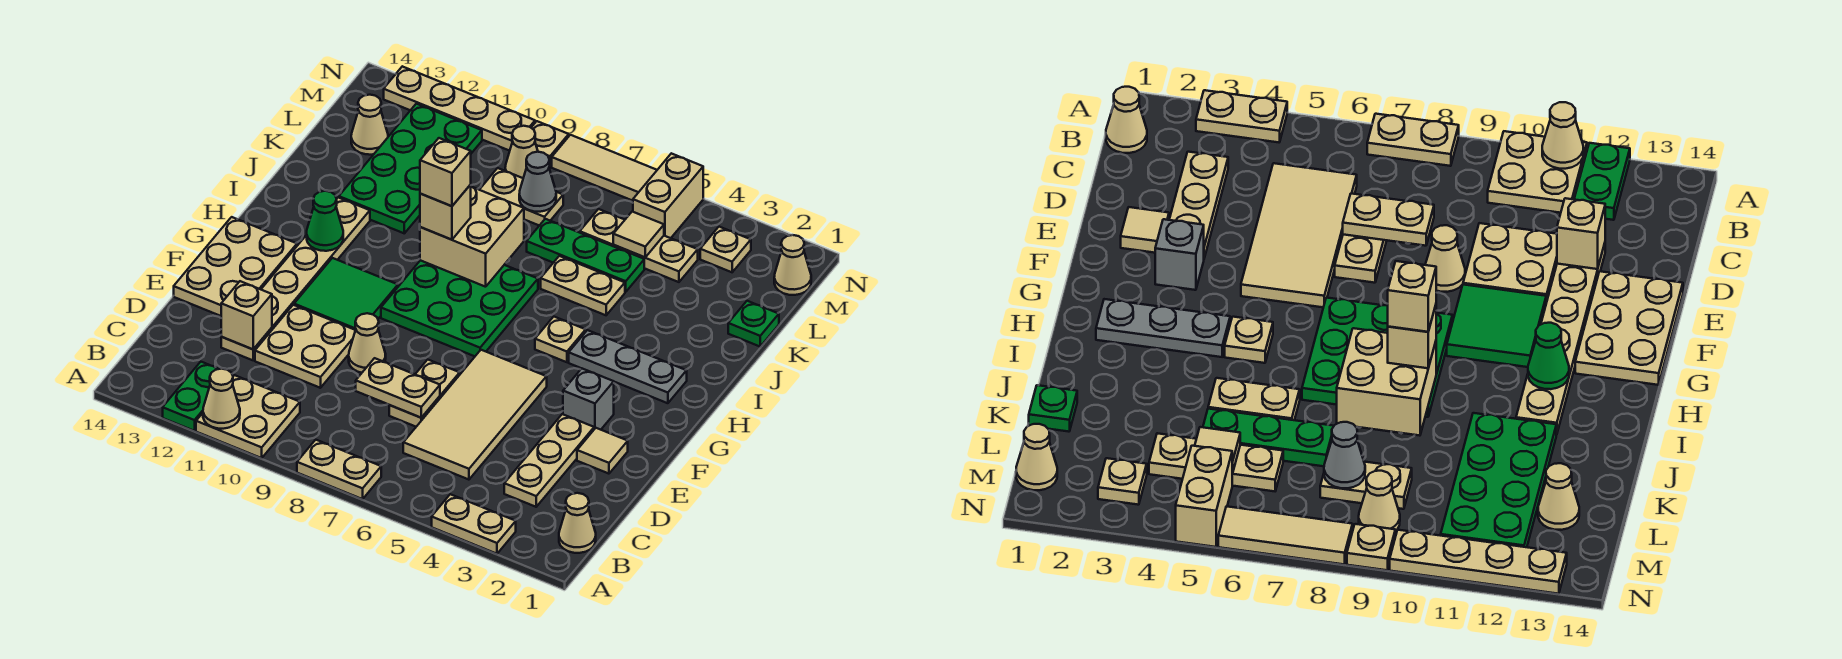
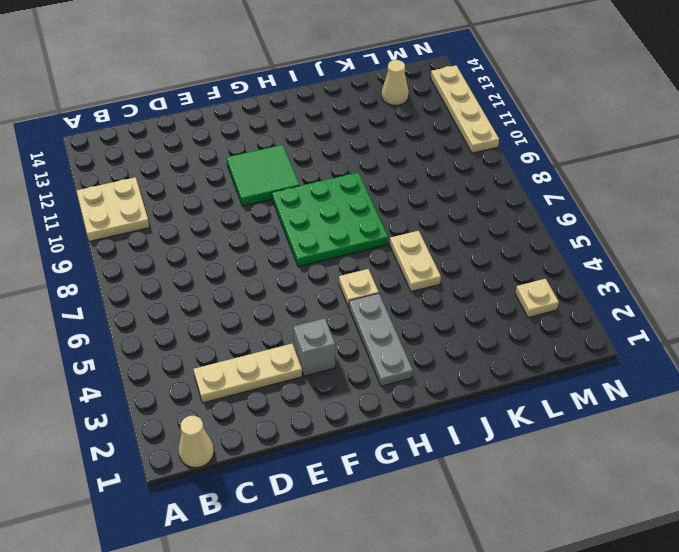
none -> tan plate A3:A4 level 1
none -> tan plate A7:A8 level 1
none -> green plate A12:B12 level 1
none -> tan tile C5:F6 level 1

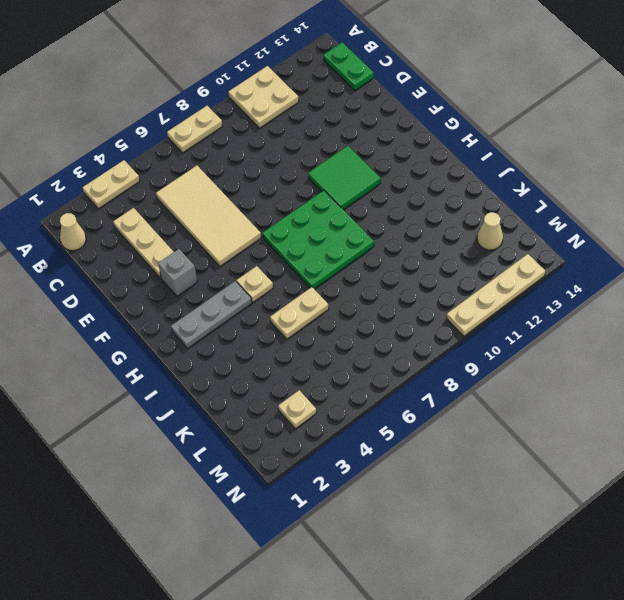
green plate B14:C14 level 1 -> green plate A12:B12 level 1
none -> tan plate D7:E7 level 1
none -> tan plate D10:E11 level 1
none -> tan plate D12:I12 level 1
none -> tan tile E2 level 1

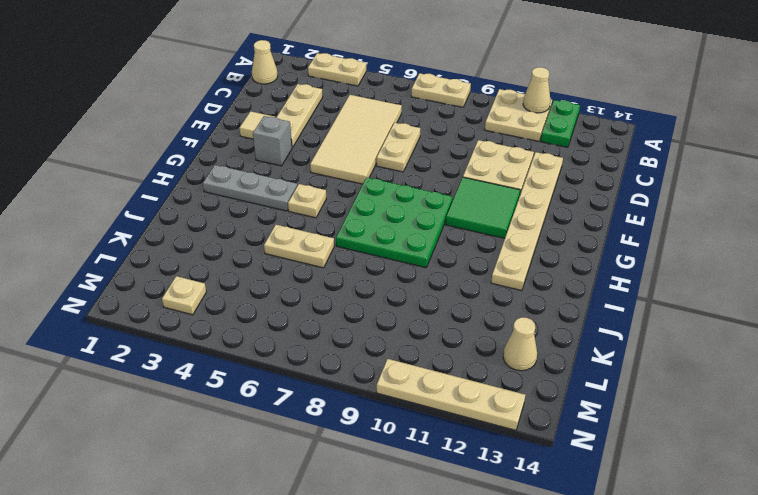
none -> tan cone E9 level 1
none -> tan plate E13:G14 level 1
none -> green plate J11:M12 level 1
none -> green plate K1 level 1

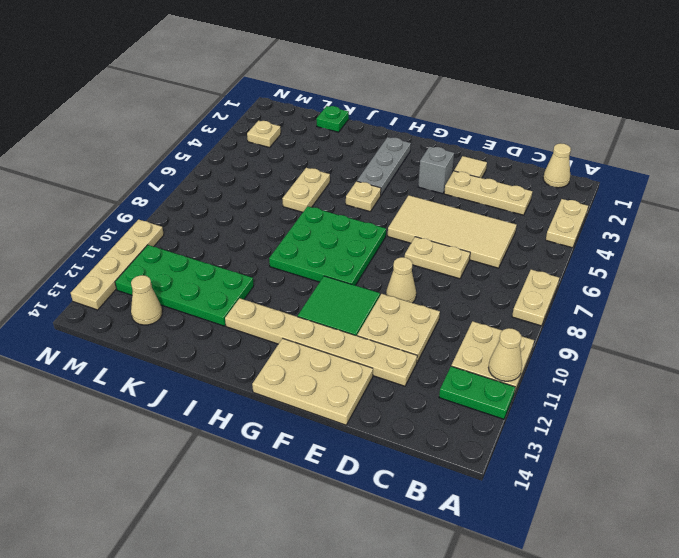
none -> green plate K5:K7 level 1
none -> tan plate L4:L6 level 1
none -> tan plate L8:L9 level 1
none -> tan cone M1 level 1

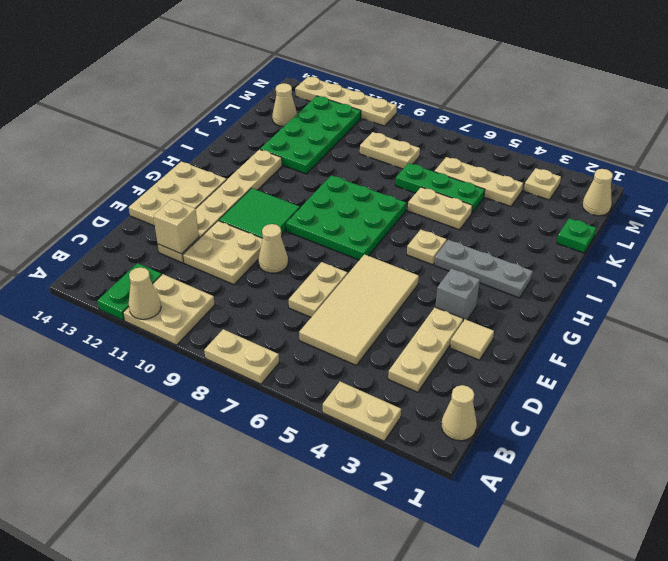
none -> tan brick M5:N5 level 1
none -> tan cone M9 level 1
none -> tan tile N6:N8 level 1
none -> tan plate N9 level 1

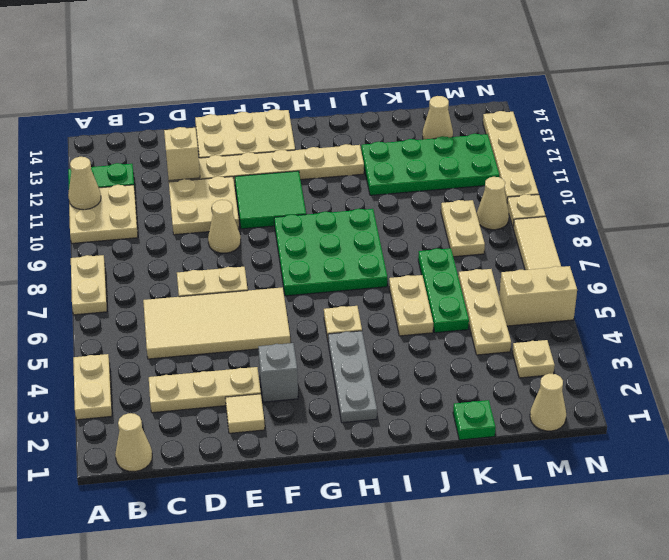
none -> tan plate D7:D8 level 2
none -> green cone H12 level 2
none -> tan brick I8:J9 level 2
none -> tan tile L5 level 2

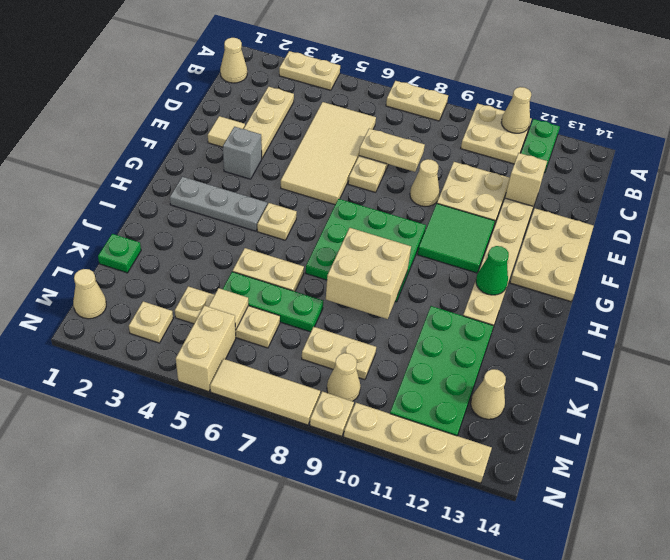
none -> grey cone L8 level 2
none -> tan brick I9 level 3
none -> tan brick I9 level 4

